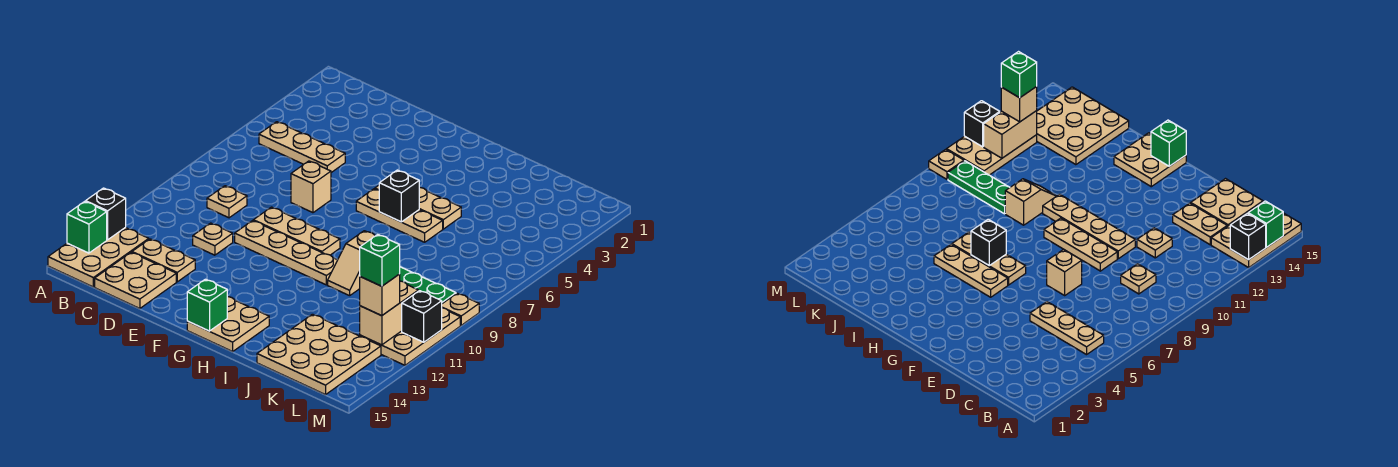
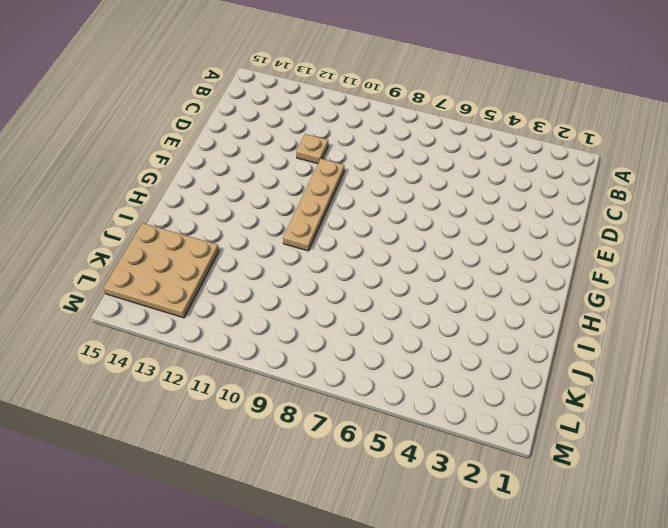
none -> tan plate A13:B15 level 1
none -> tan plate B5:D5 level 1
none -> tan plate C9 level 1

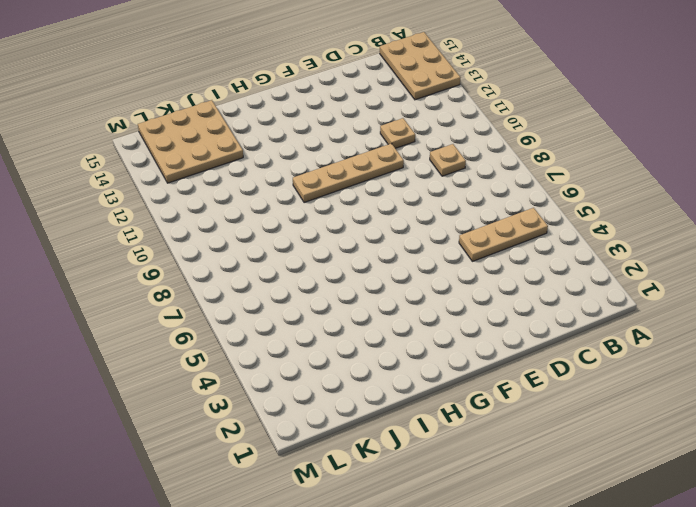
none -> tan plate C13:D13 level 1
none -> tan plate C14:D15 level 1
none -> tan brick E7 level 1

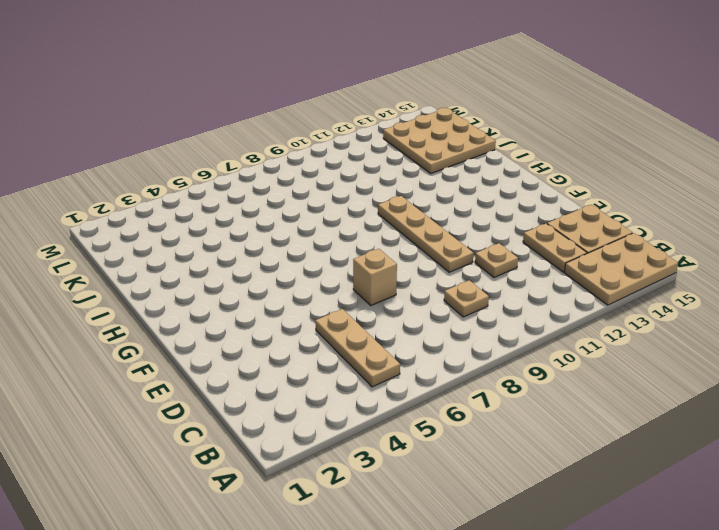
none -> tan plate E9:G9 level 1
none -> tan plate G5:I5 level 1
none -> tan plate G6:I6 level 1

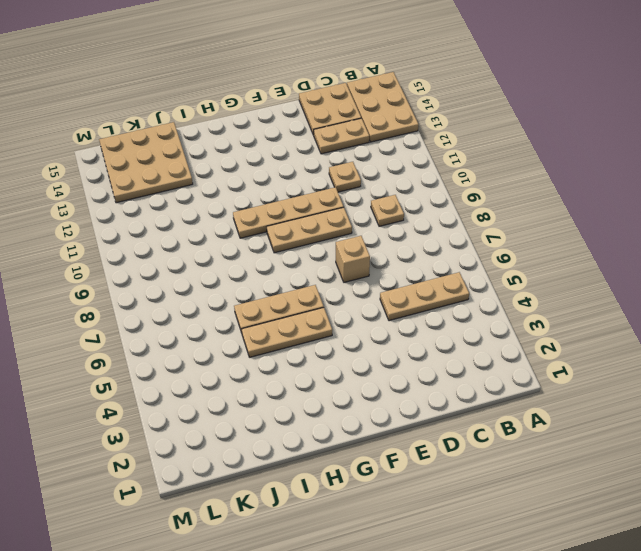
none -> tan plate G14:H15 level 1
none -> tan slope I9:I10 level 1 top 9
none -> green plate J9:L9 level 1

